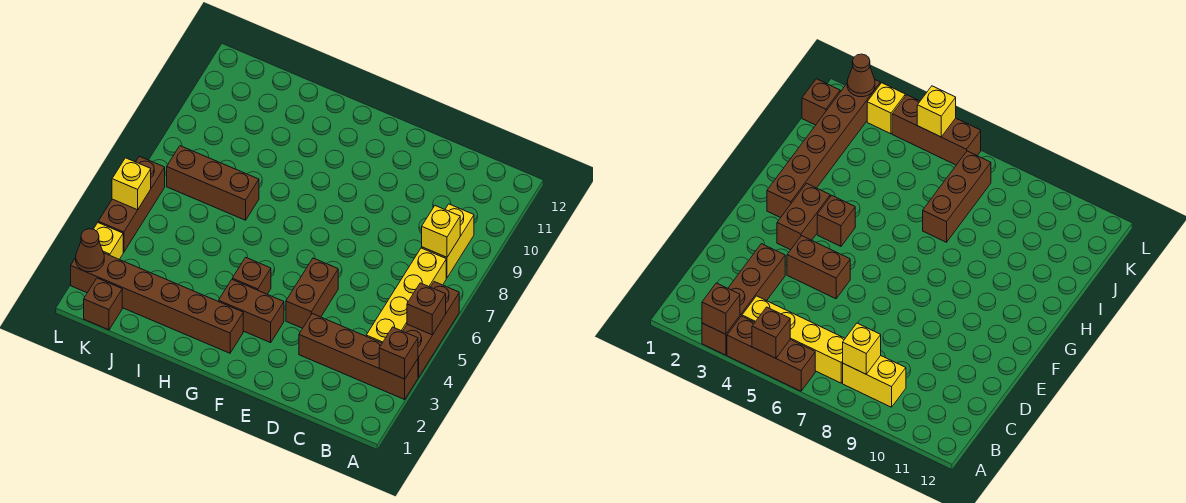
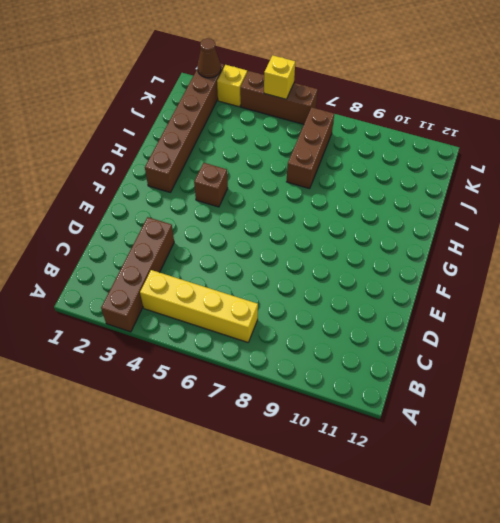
none -> brown brick A4:A6 level 1
none -> yellow brick B8:B9 level 1
none -> brown brick E4:E5 level 1

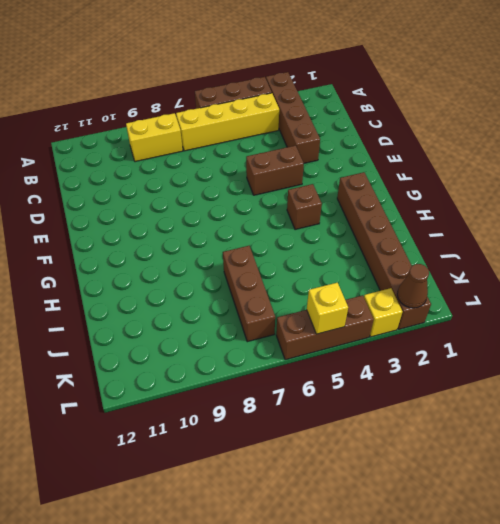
none -> brown brick F3:G3 level 1
none -> brown brick K1 level 1
none -> brown brick A3 level 2

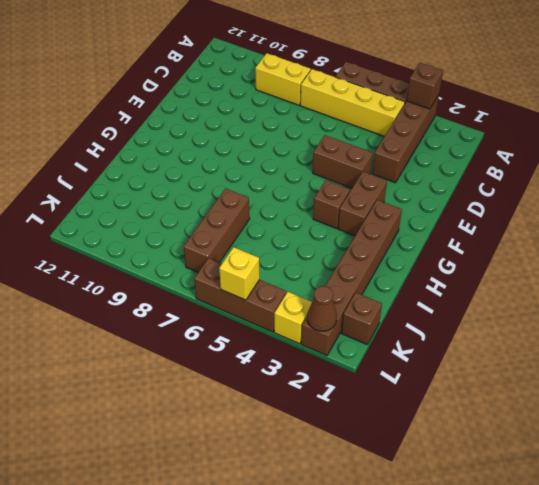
none -> brown brick A5 level 2
none -> yellow brick B8 level 2

